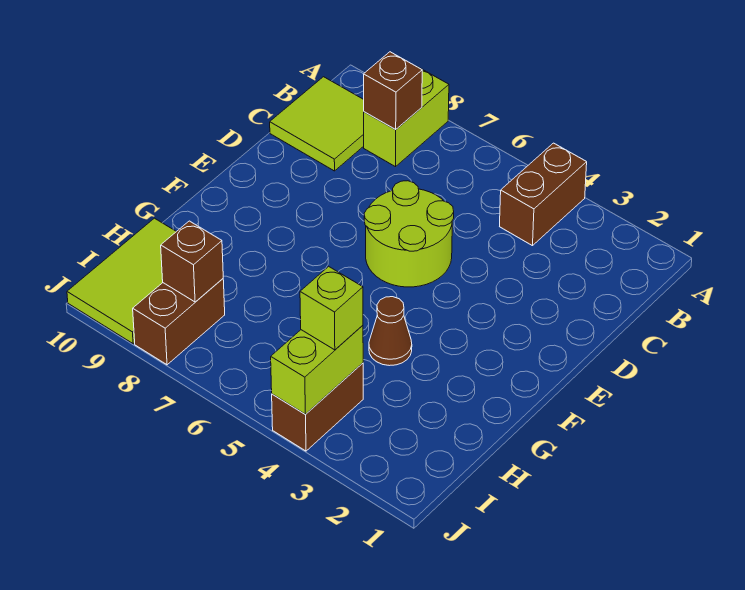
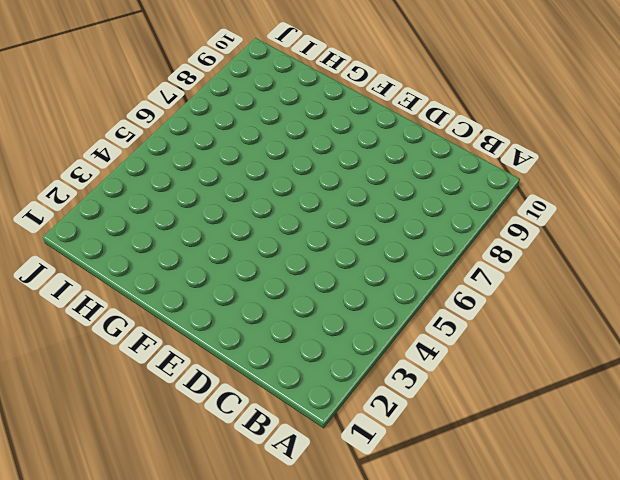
none -> brown brick A4:B4 level 1
none -> lime brick A8:B8 level 1
none -> lime tile B9:C10 level 1

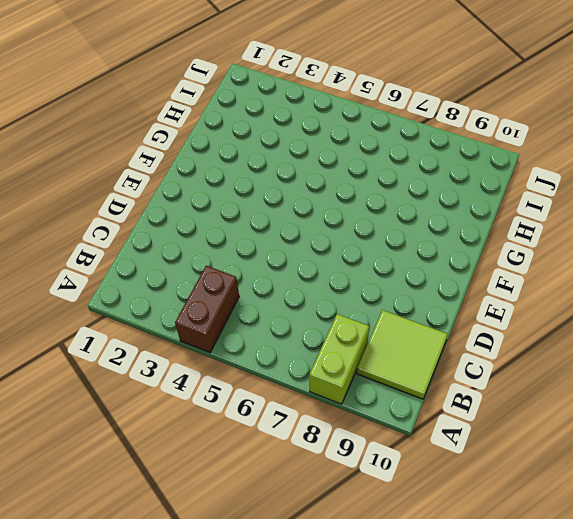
none -> lime round brick D5:E6 level 1
none -> brown cone G4 level 1
none -> lime tile H9:J10 level 1

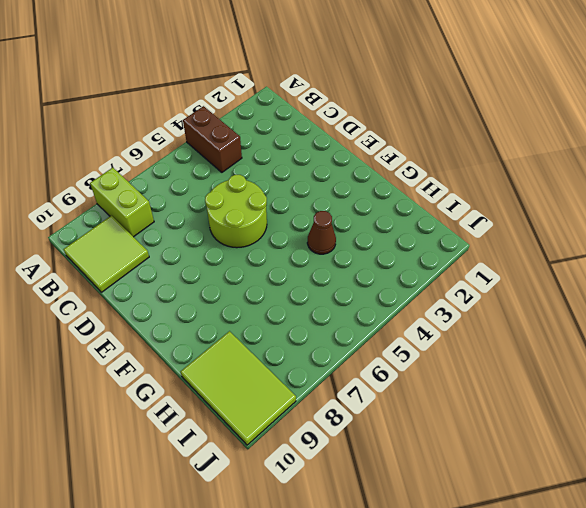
none -> brown brick I4:J4 level 1
none -> brown brick I8:J8 level 1
none -> brown brick B8 level 2

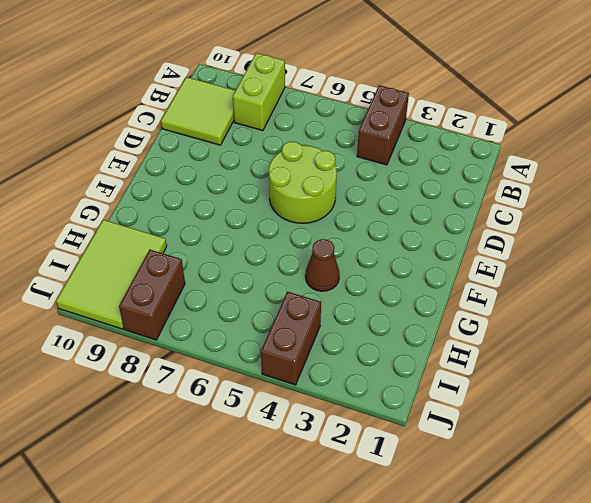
none -> brown brick B8 level 2
none -> lime brick I4:J4 level 2
none -> brown brick I8 level 2

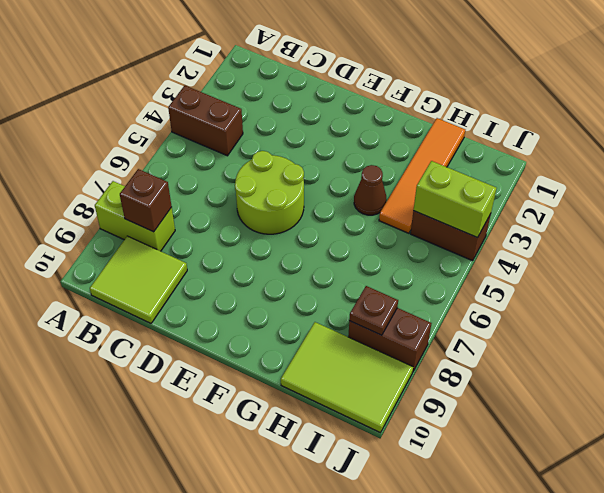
orange tile H1:H4 level 1 -> none
brown plate I8 level 2 -> brown brick I8 level 2
none -> lime brick I4 level 3

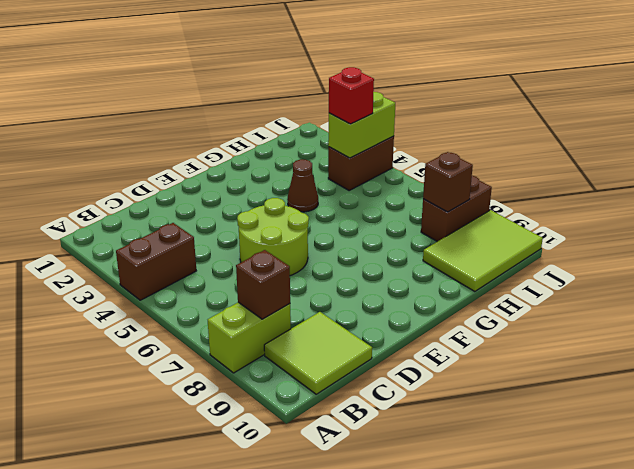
red brick I4 level 3 -> lime brick I4 level 3

